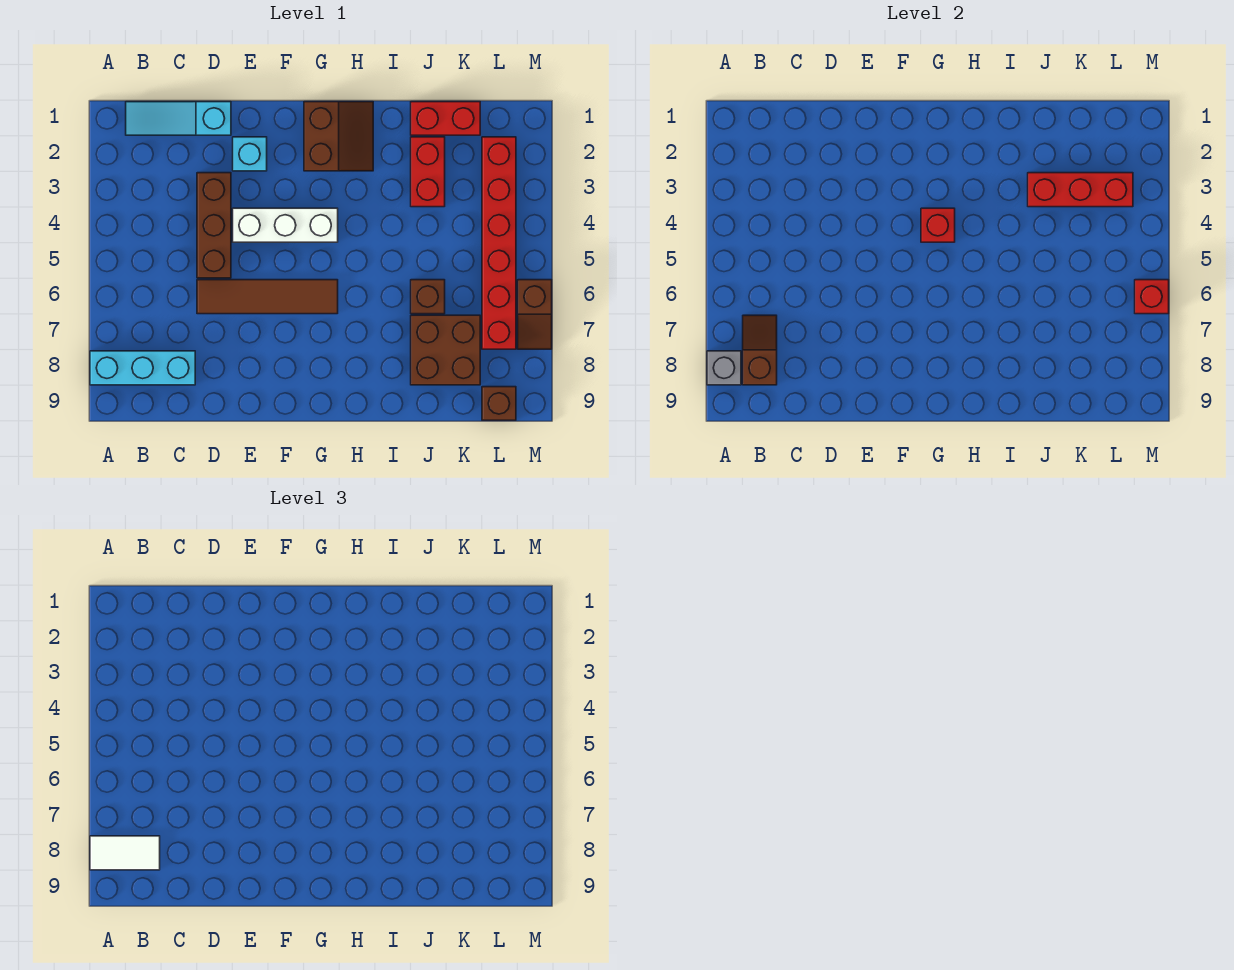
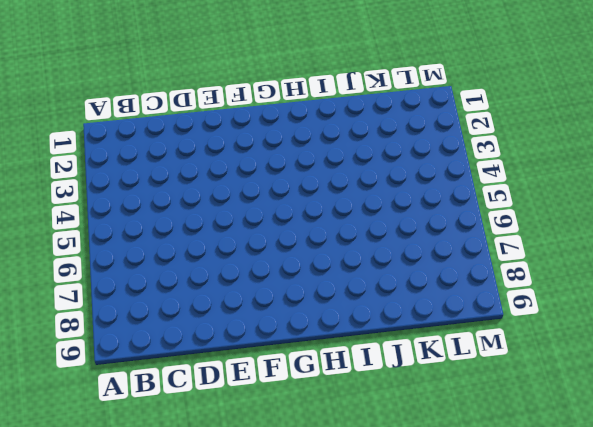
none -> cyan brick A8:C8 level 1
none -> cyan slope B1:D1 level 1 top D
none -> brown brick D3:D5 level 1

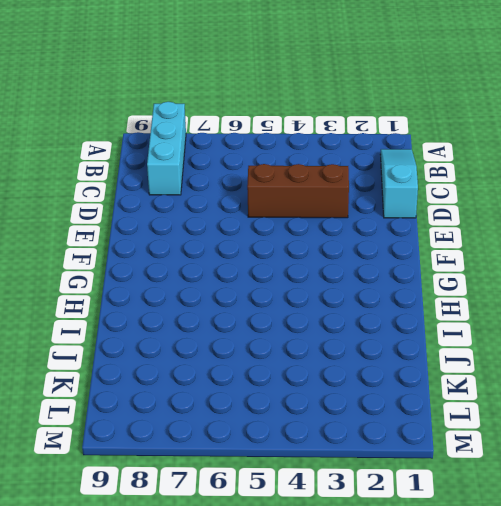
none -> brown tile D6:G6 level 1
none -> cyan brick E2 level 1
none -> white brick E4:G4 level 1

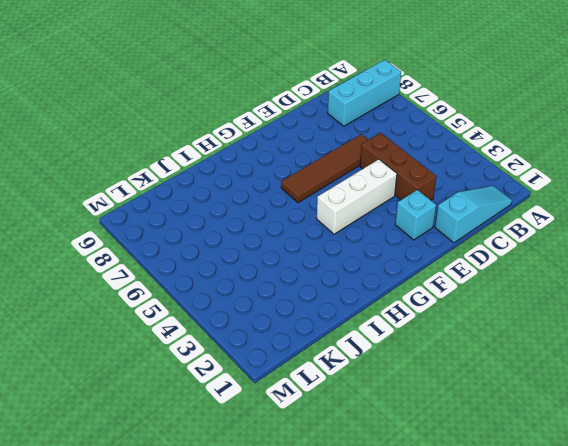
none -> brown slope G1:H2 level 1 top G
none -> red brick J1:K1 level 1
none -> red brick J2:J3 level 1

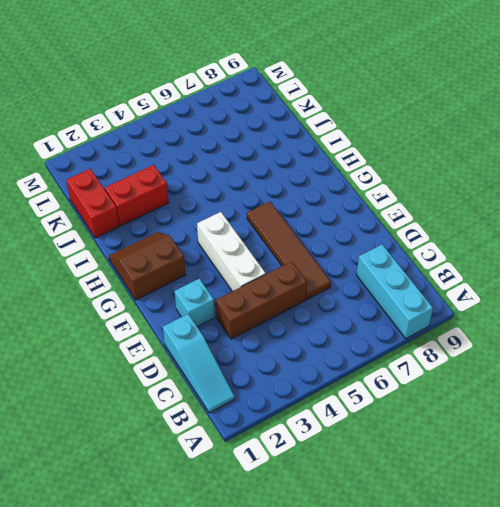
none -> brown brick J6 level 1
none -> brown brick J7:K8 level 1
none -> red brick L2:L7 level 1

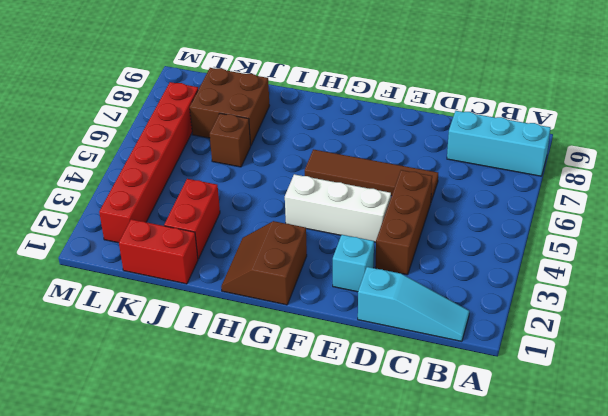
none -> brown brick L9 level 1
none -> brown slope M6:M7 level 1 top 6
none -> grey brick A8 level 2

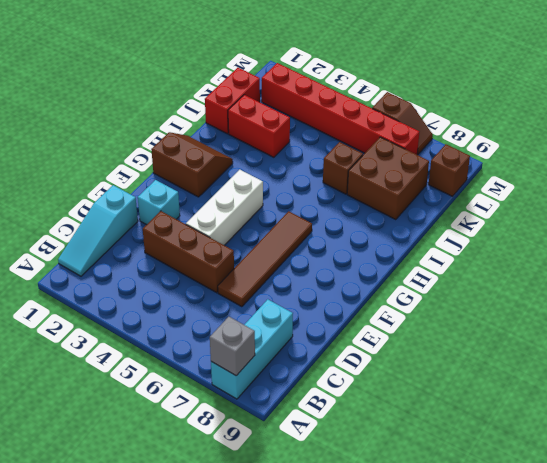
none -> brown slope B7:B8 level 2 top 8
none -> red brick G4 level 2
none -> red brick J3:L3 level 2

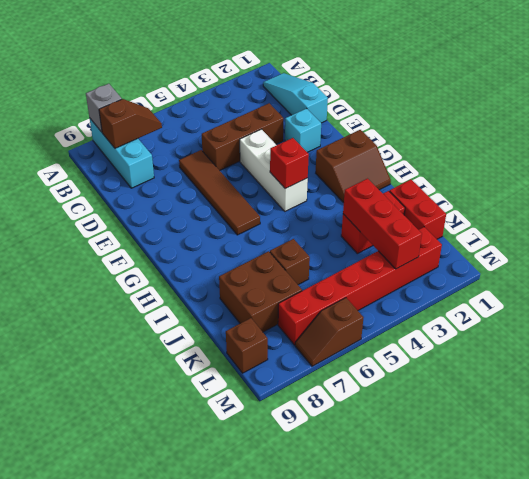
none -> red brick M6 level 2
none -> white tile A8:B8 level 3

